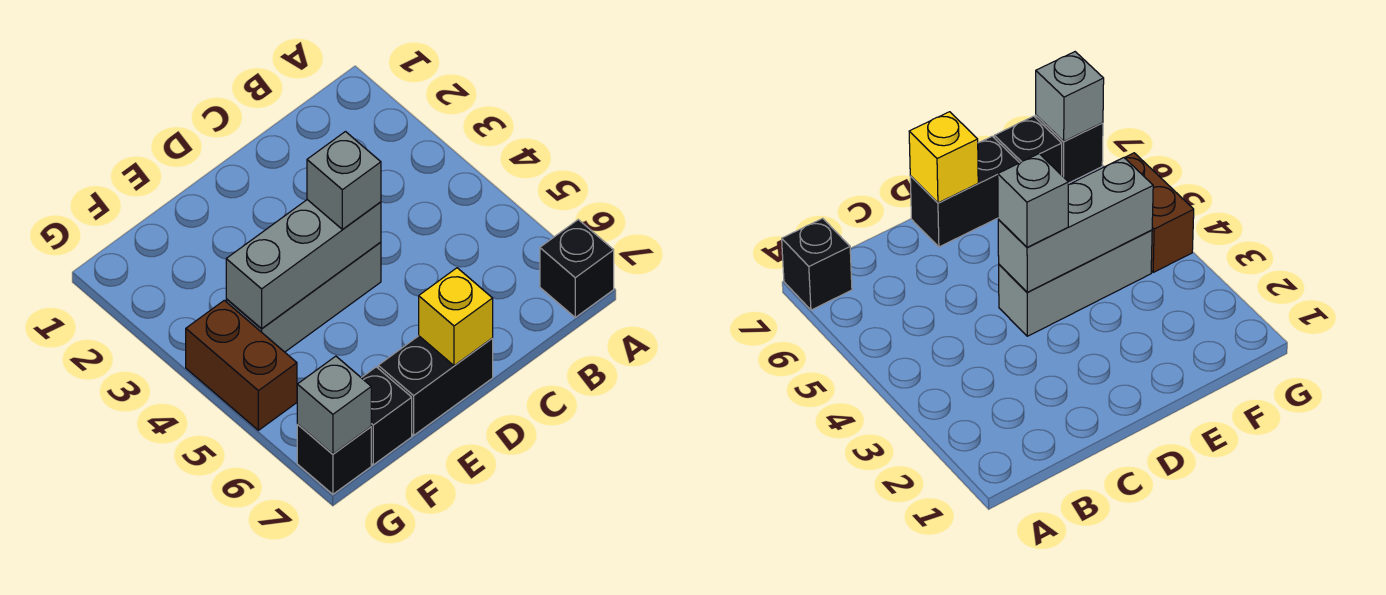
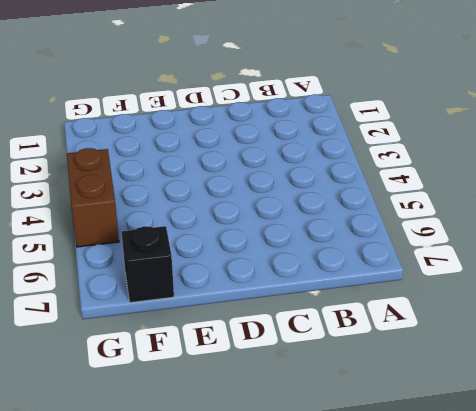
none -> black brick A7 level 1
none -> grey brick D4:F4 level 1

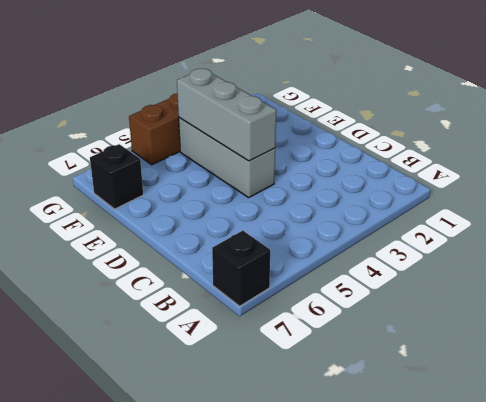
none -> black brick D7:E7 level 1
none -> black brick G7 level 1

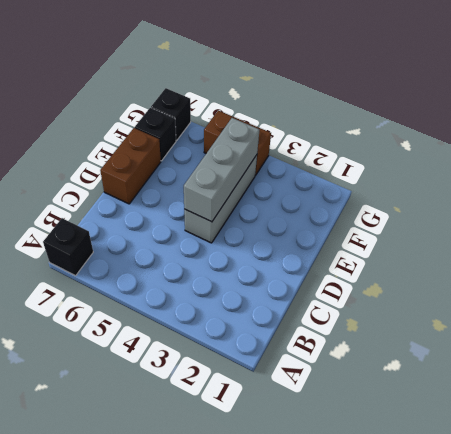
brown brick D7:E7 level 1 -> black brick D7:E7 level 1
none -> yellow brick D7 level 2
none -> grey brick G7 level 2

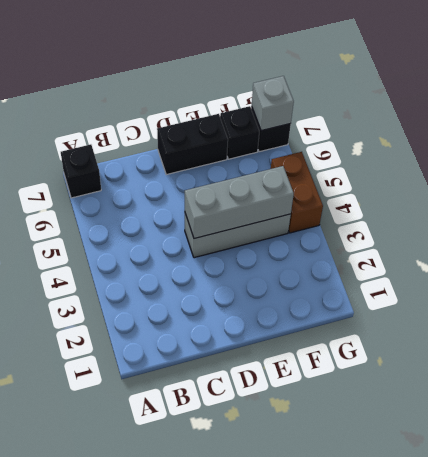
none -> yellow brick D7 level 2
none -> grey brick D4 level 3

